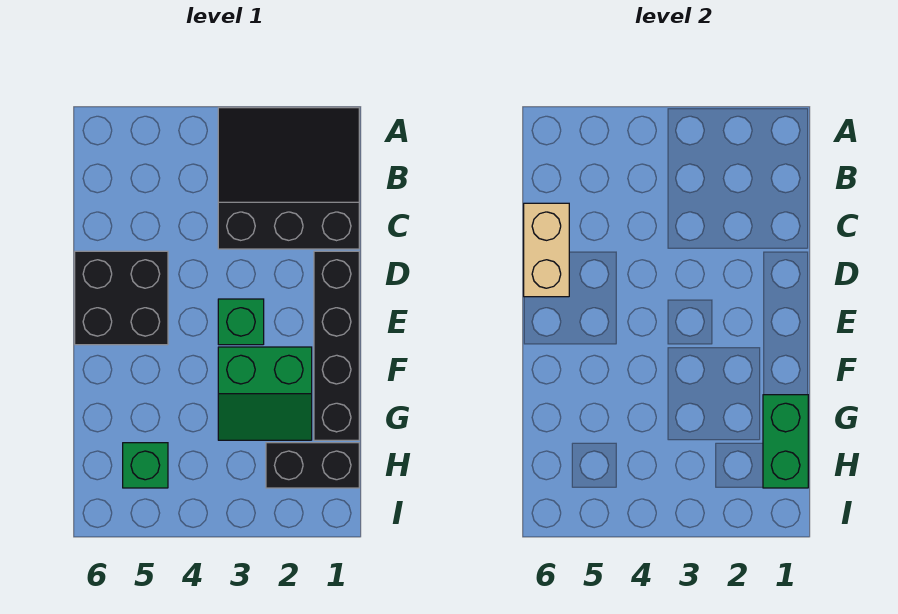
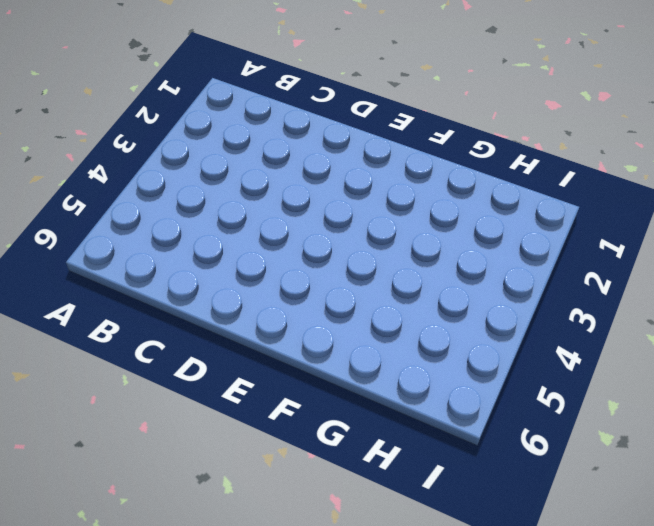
none -> black slope A1:C3 level 1 top C
none -> black brick D1:G1 level 1

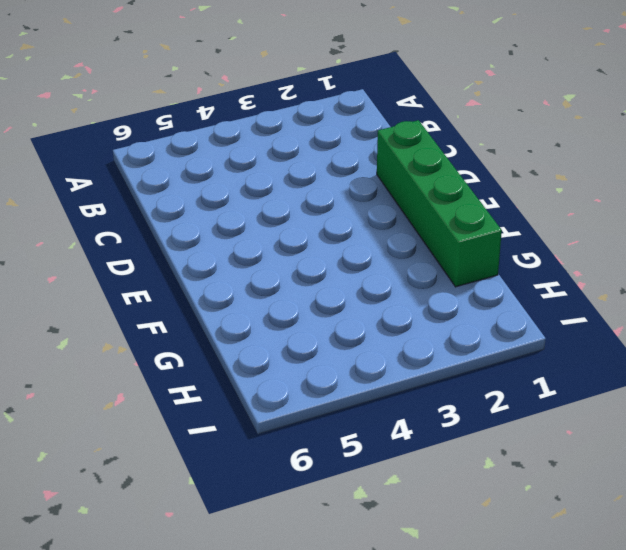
green brick D1:G1 level 1 -> black brick D1:G1 level 1
none -> black slope A1:C3 level 1 top C
none -> black brick D5:E6 level 1

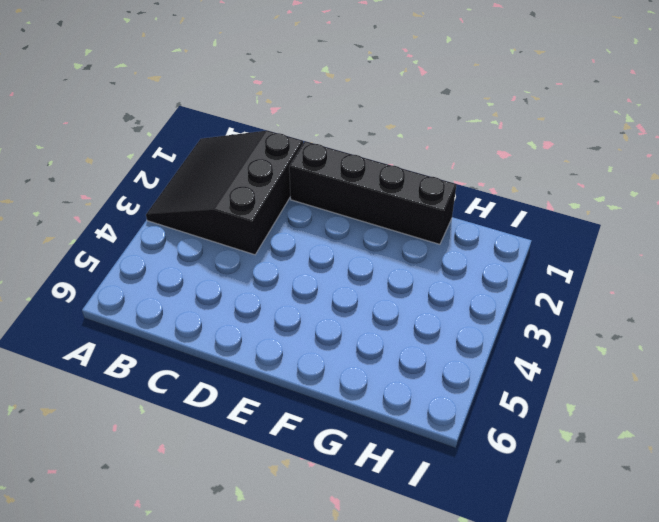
none -> black brick D5:E6 level 1
none -> green brick E3 level 1

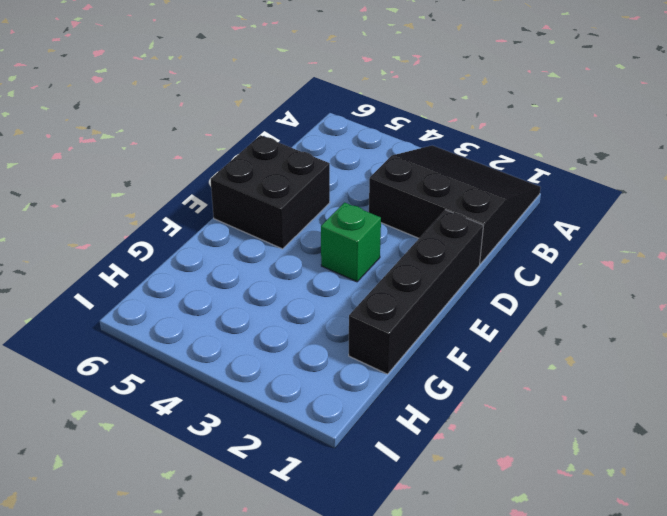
none -> green slope F2:G3 level 1 top F
none -> black brick H1:H2 level 1

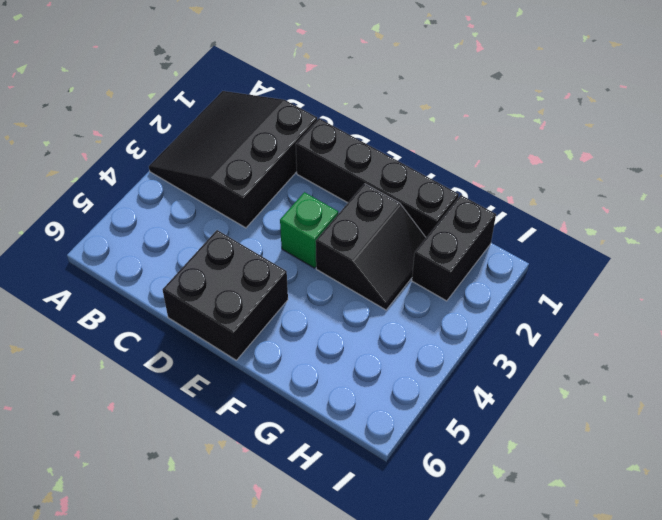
black slope F2:G3 level 1 top F -> green slope F2:G3 level 1 top F
none -> green brick H5 level 1
none -> tan brick C6:D6 level 2

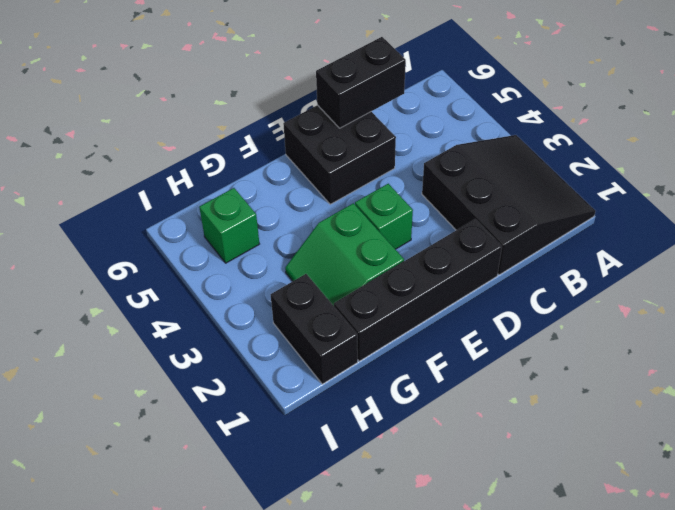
black brick C6:D6 level 2 -> tan brick C6:D6 level 2
none -> green brick G1:H1 level 2

